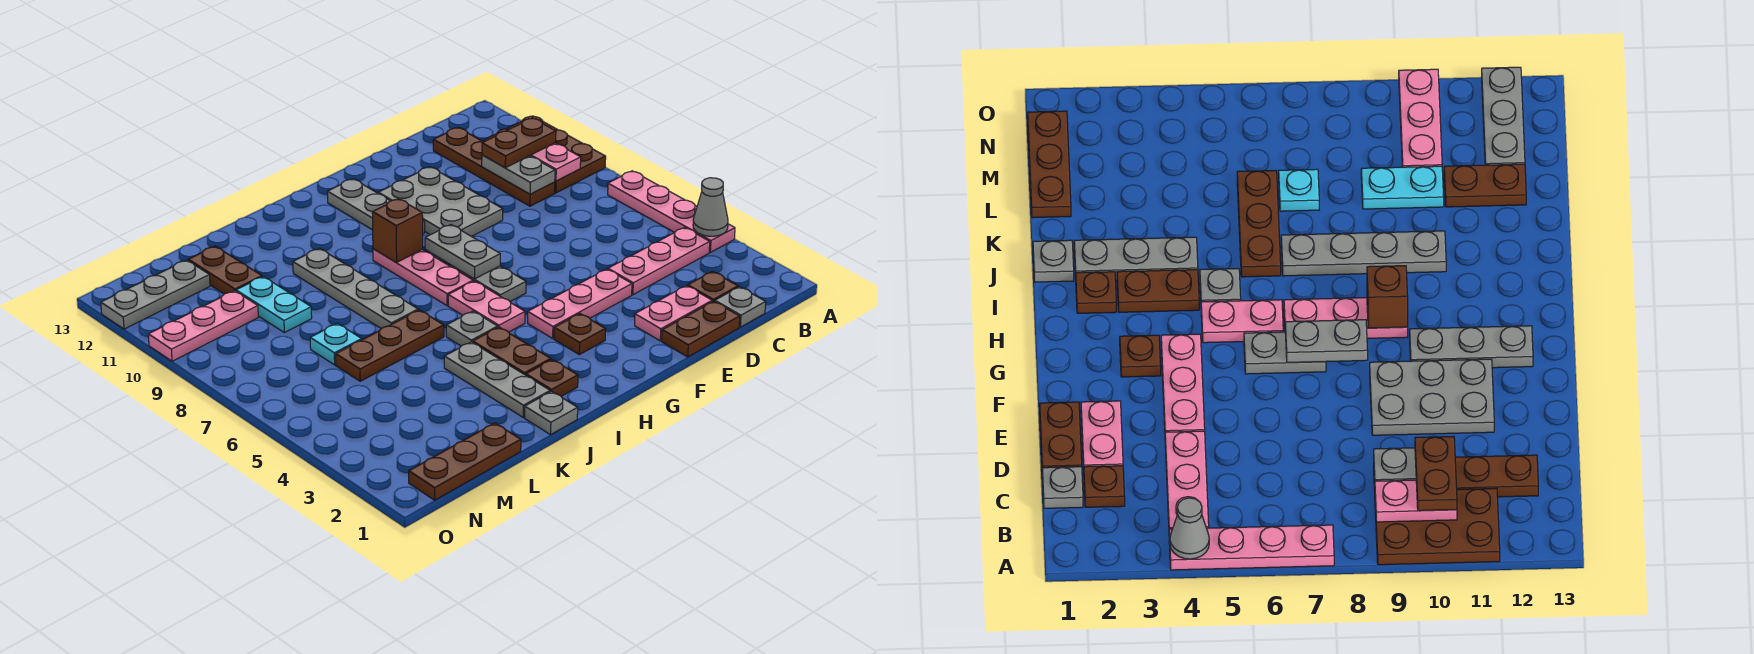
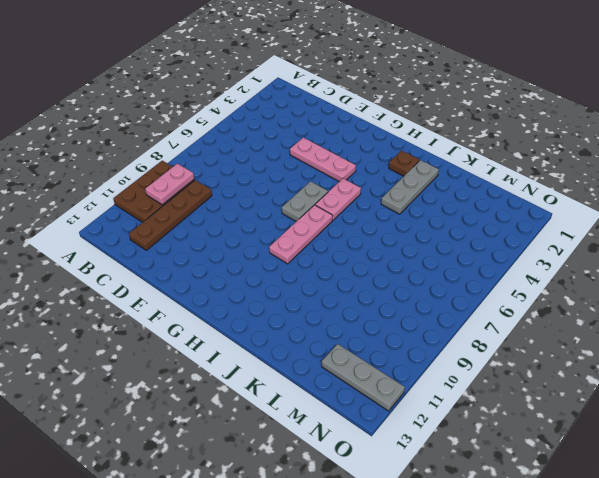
none -> pink plate A4:A7 level 1
none -> pink plate B4:D4 level 1
none -> grey plate C1 level 1
none -> brown plate C2 level 1

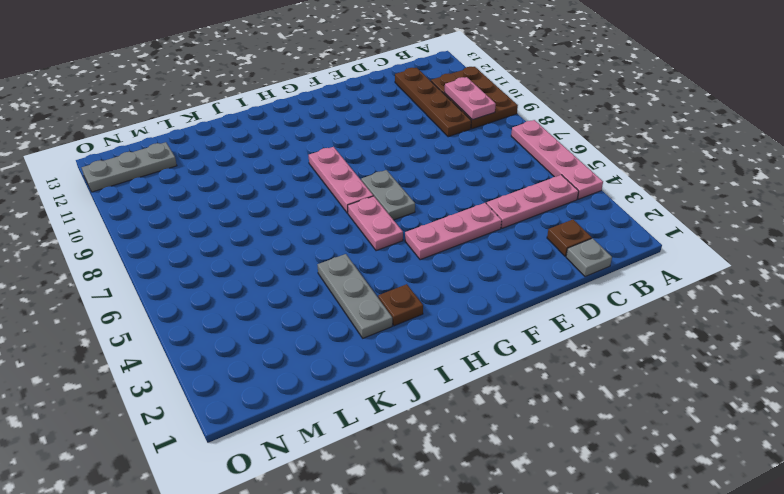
none -> brown plate D1:E1 level 1
none -> pink plate D2:E2 level 1
none -> grey plate E9:F11 level 1
none -> brown plate G3 level 1

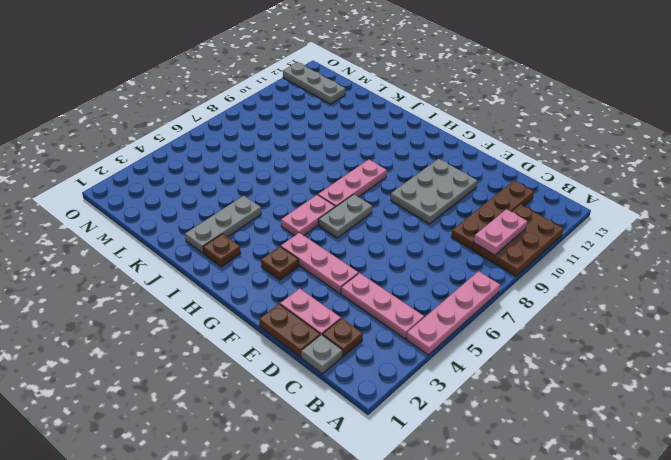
none -> grey plate G10:G12 level 1
none -> brown plate I3:I4 level 1
none -> grey plate I5 level 1
none -> grey plate J1 level 1

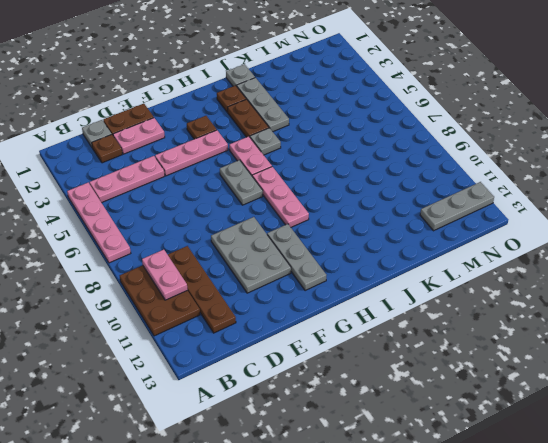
none -> brown plate J6:L6 level 1
none -> grey plate J7:J10 level 1
none -> brown plate L1:N1 level 1
none -> cyan plate L7 level 1

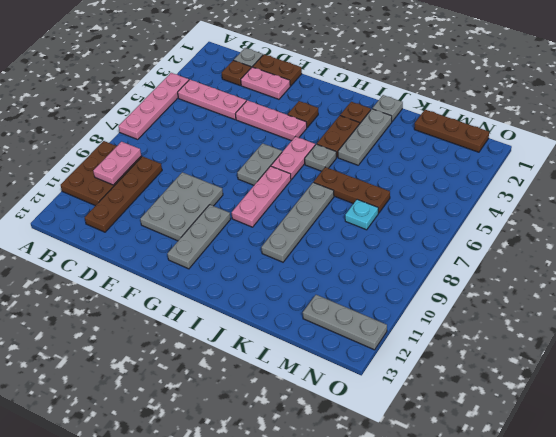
none -> cyan plate L9:L10 level 1
none -> brown plate L11:L12 level 1
none -> pink plate M10:O10 level 1
none -> grey cone A4 level 2

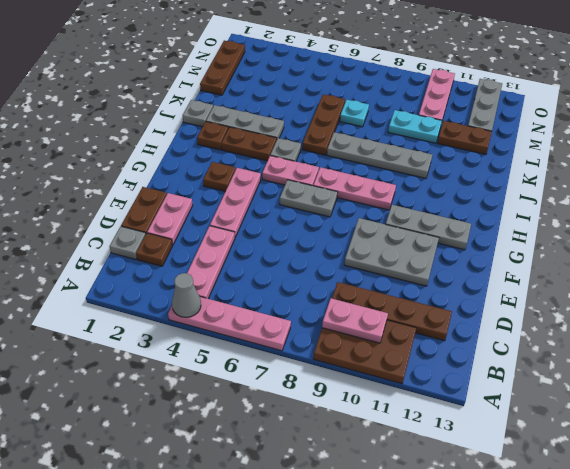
none -> grey plate C9:C10 level 2
none -> grey plate G7:G8 level 2
none -> brown brick H9 level 2
none -> brown plate B10:C10 level 3

